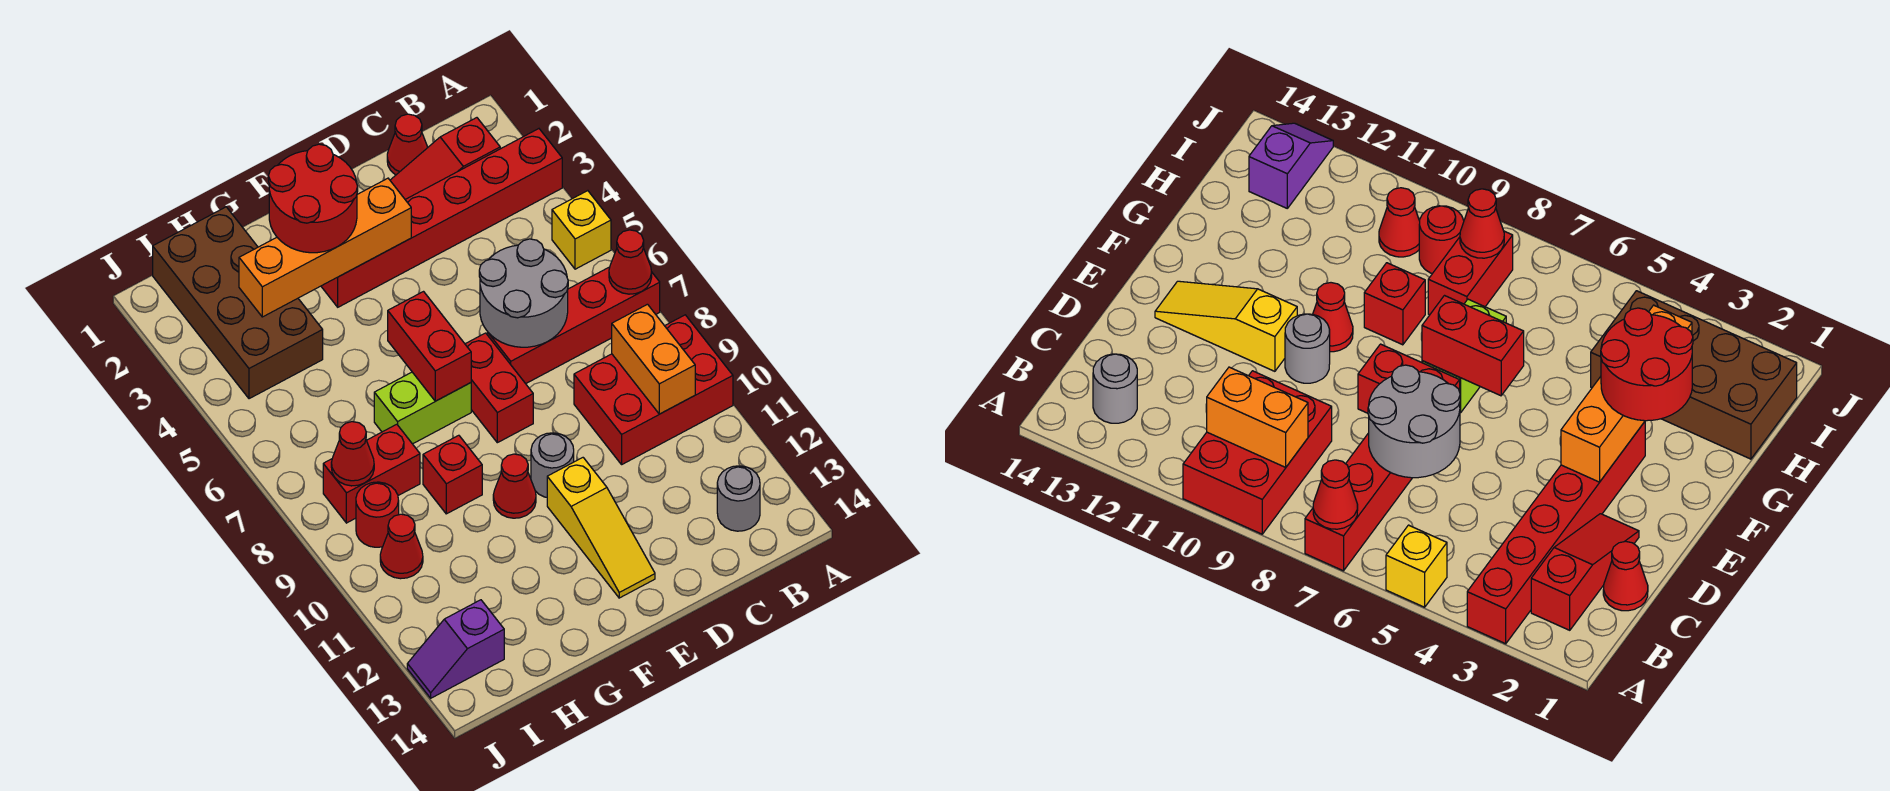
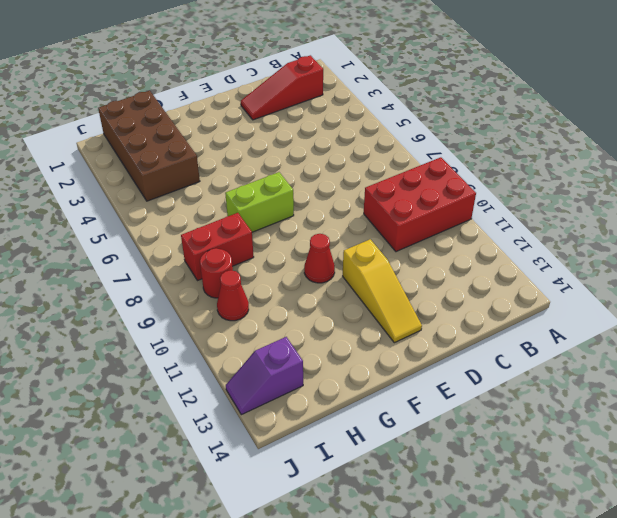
none -> red brick A3:F3 level 1
none -> yellow brick A5 level 1
none -> red brick A7:D7 level 1

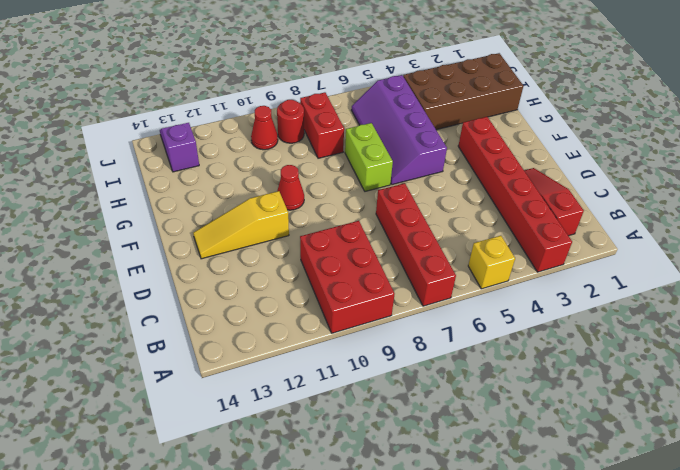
purple slope F5:I6 level 1 top 5 -> none
none -> grey round brick B13 level 1
none -> red cone C1 level 1
none -> red brick E7:E8 level 1

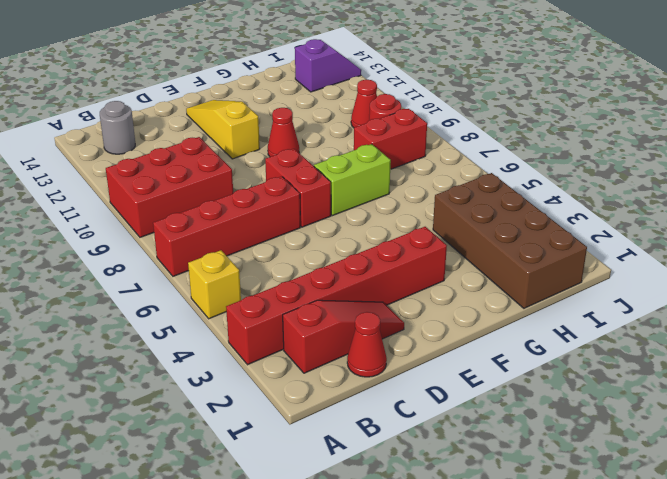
none -> grey round brick E10 level 1
none -> red brick G9 level 1
none -> red cone A7 level 2

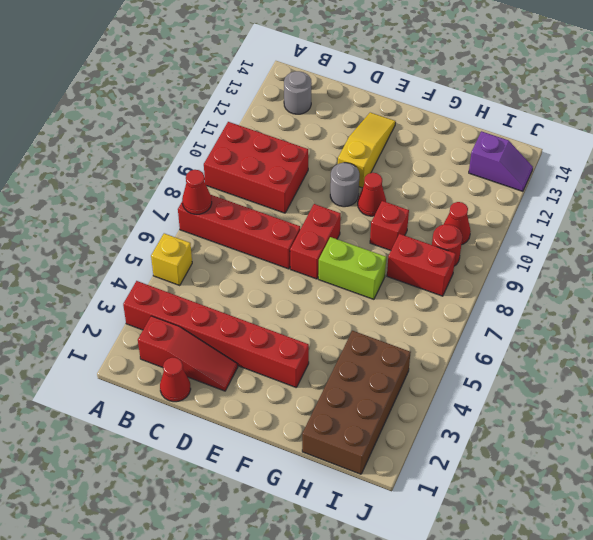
none -> orange brick B9:B10 level 2
none -> grey round brick C6:D7 level 2
none -> orange brick E3:H3 level 2

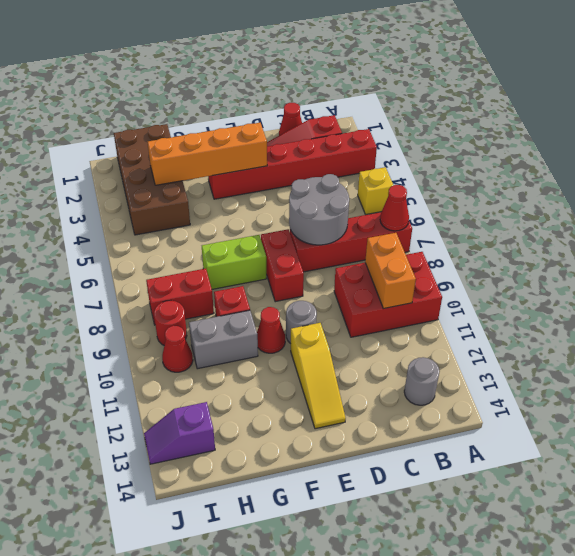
grey brick G10:H10 level 1 -> none
none -> red brick F6:F7 level 2
none -> red cone I8 level 2
none -> red round brick F2:G3 level 3

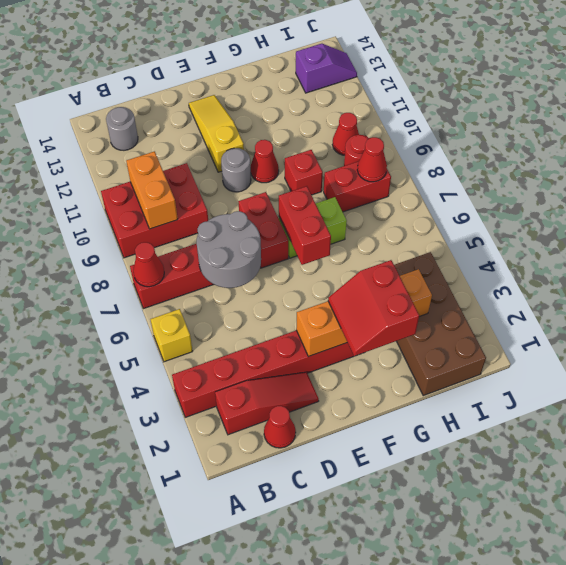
red slope F2:G3 level 3 top G -> red round brick F2:G3 level 3

